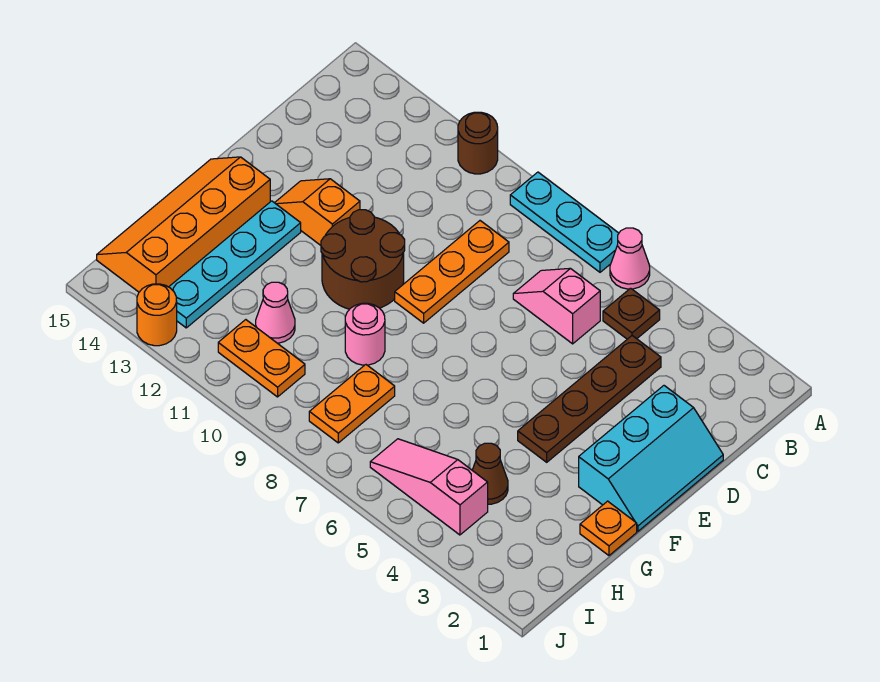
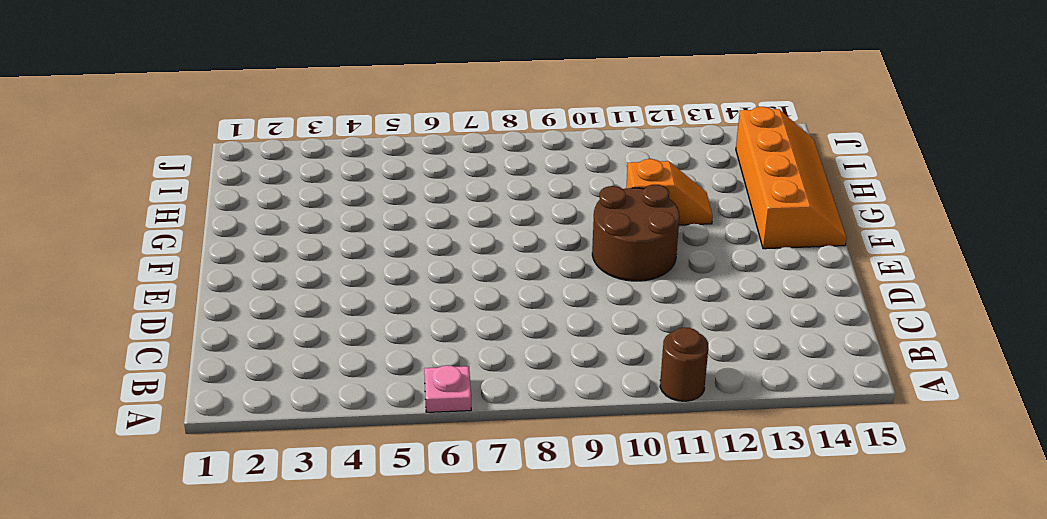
pink plate A6 level 1 -> pink cone A6 level 1
orange slope G11:G12 level 1 top 11 -> orange slope E12:E13 level 1 top 12
none -> cyan plate A7:A9 level 1
none -> brown plate B5 level 1
none -> brown plate C4:F4 level 1

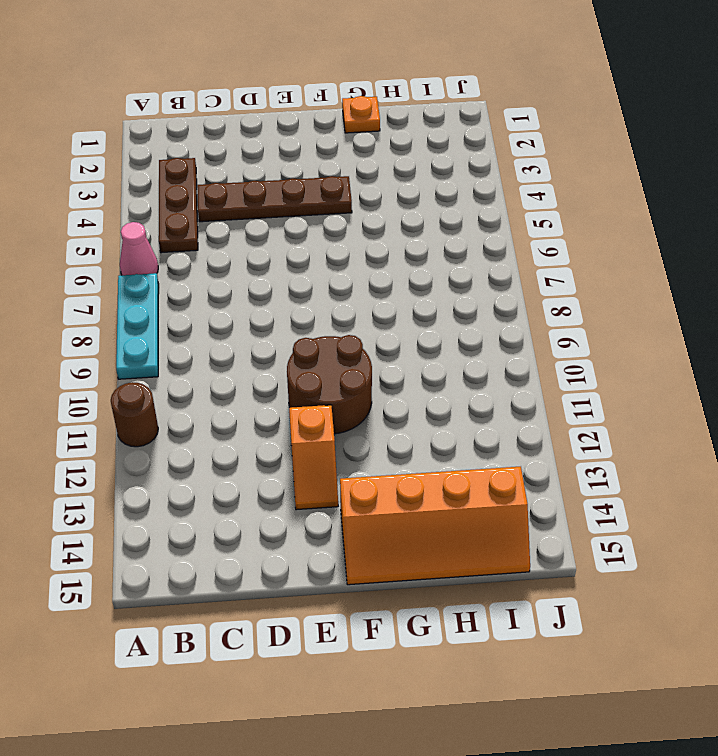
brown plate B3:B5 level 1 -> brown plate B5 level 1
none -> pink slope C6:C7 level 1 top 6
none -> orange plate C9:E9 level 1
none -> cyan slope D1:F2 level 1 top 2

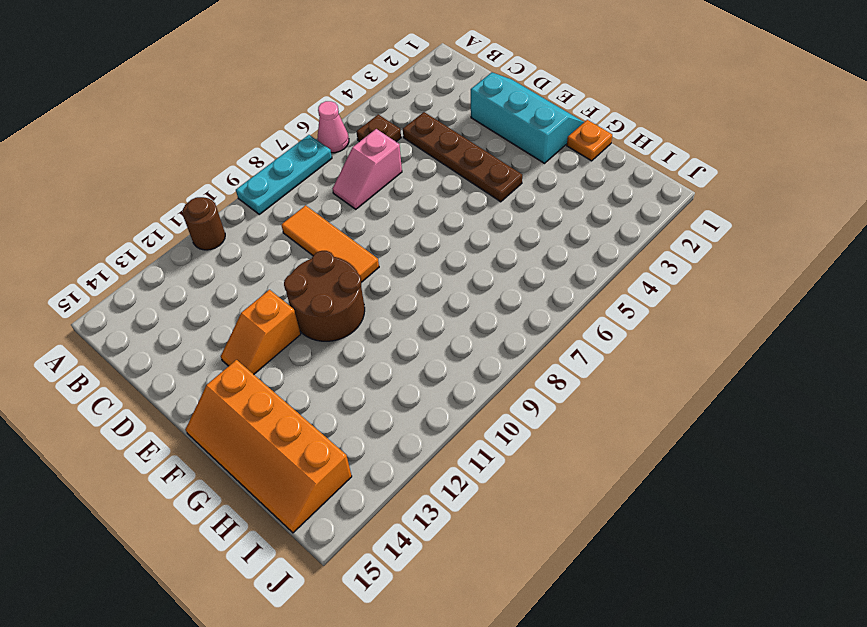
orange tile C9:E9 level 1 -> orange plate C9:E9 level 1
none -> cyan plate F13:I13 level 1
none -> pink round brick G9 level 1
none -> brown cone H4 level 1

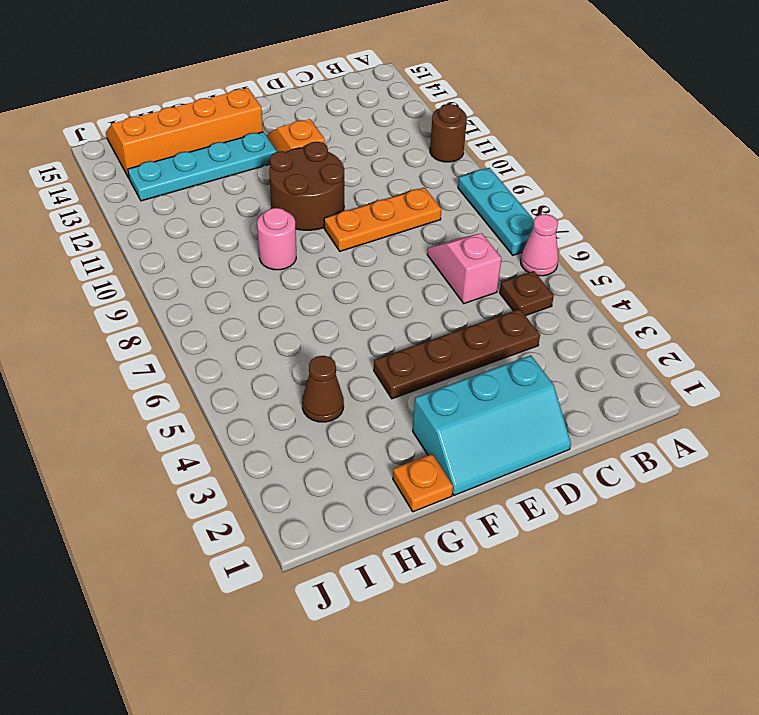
none -> orange plate H8:I8 level 1
none -> pink cone H11 level 1
none -> pink slope I4:I6 level 1 top 4

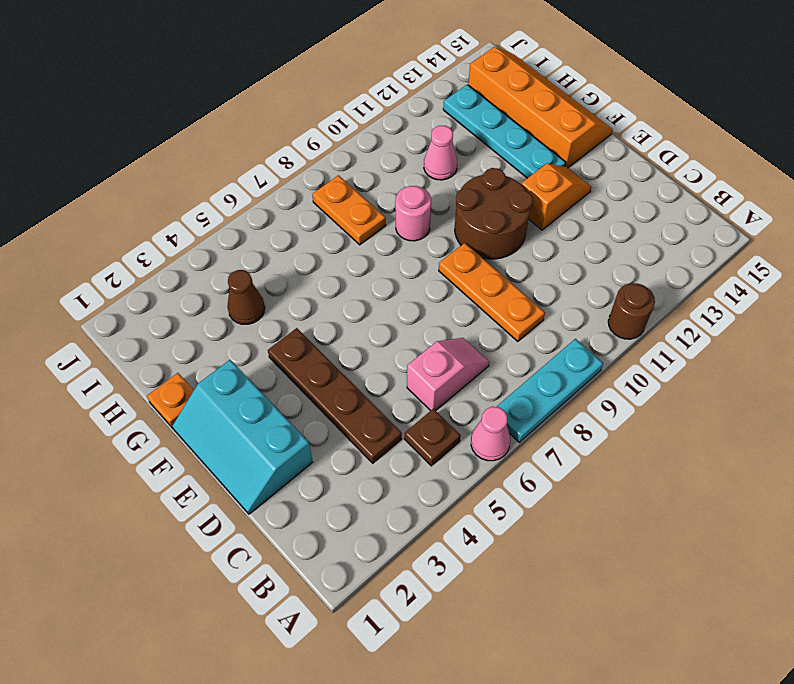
none -> pink slope I4:I6 level 1 top 4
none -> orange plate I10:I11 level 1
none -> orange round brick J13 level 1

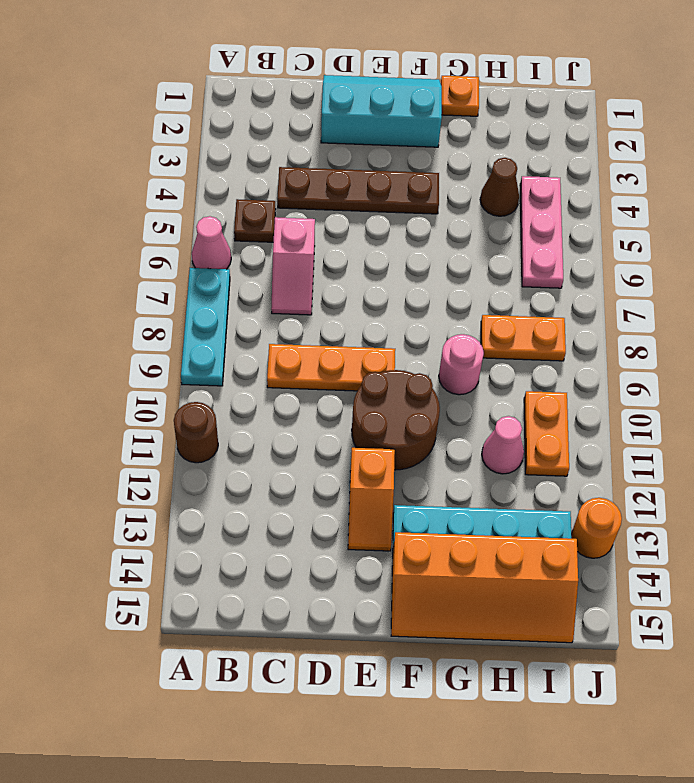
pink plate I4:I6 level 1 -> pink slope I4:I6 level 1 top 4

